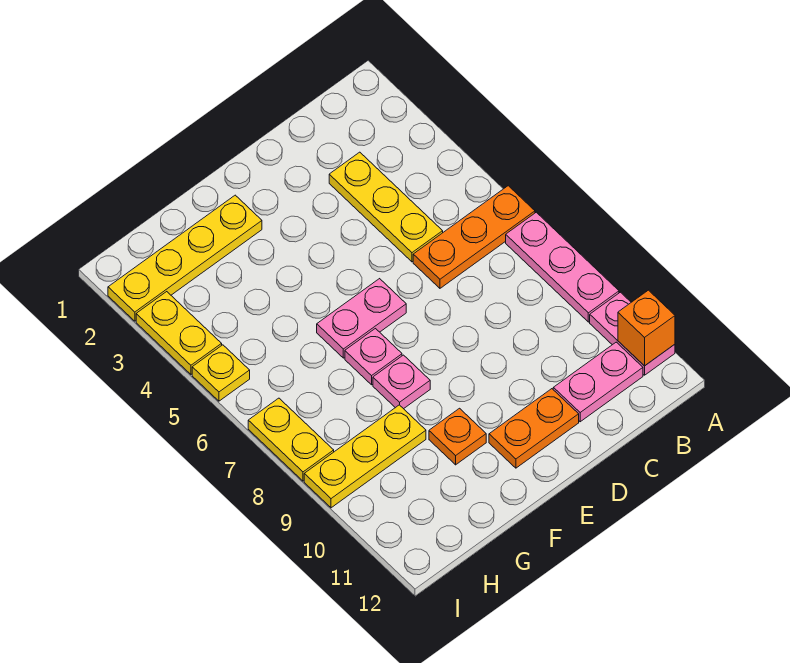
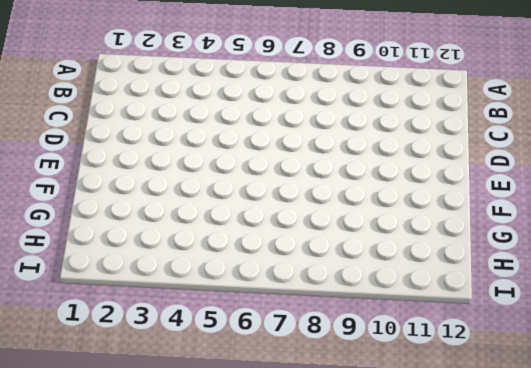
none -> orange plate A6:C6 level 1
none -> pink plate A7:A9 level 1
none -> pink plate A10:A11 level 1

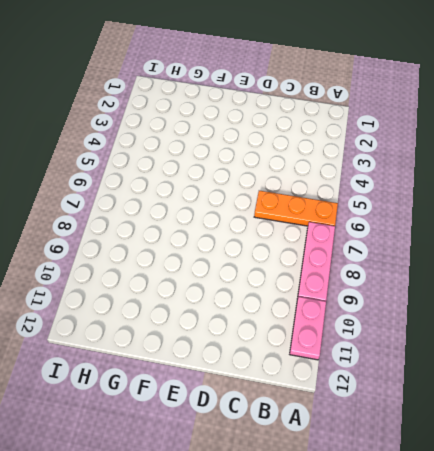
none -> pink plate B11:C11 level 1
none -> yellow plate C3:C5 level 1
none -> orange plate D11:E11 level 1

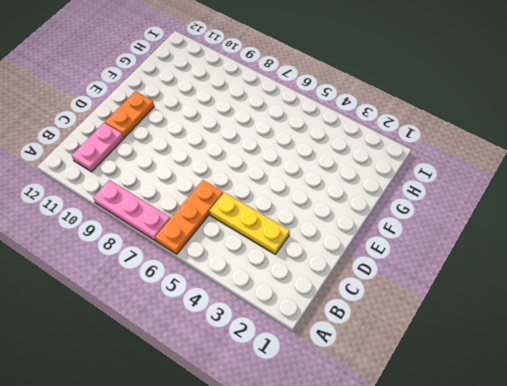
none -> pink plate A10:A11 level 1
none -> pink plate E6:F6 level 1
none -> yellow plate F2:I2 level 1

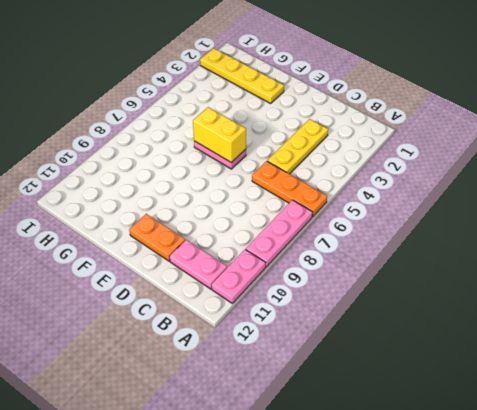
yellow brick E6:F6 level 2 -> none
none -> pink plate F7 level 1
none -> pink plate F8 level 1
none -> orange plate F10 level 1

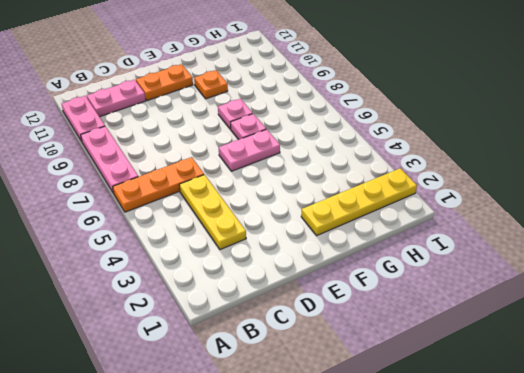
none -> yellow plate G9:I9 level 1
none -> yellow plate I3:I4 level 1
none -> yellow plate I5 level 1

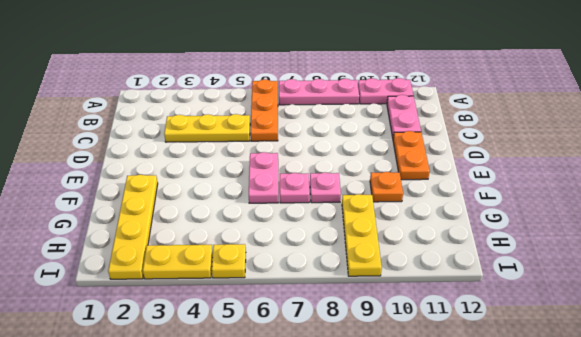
none -> yellow plate I7:I8 level 1
none -> orange brick A11 level 2

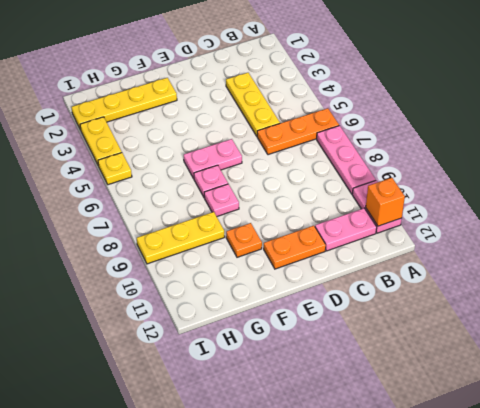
none -> yellow plate I7:I8 level 1

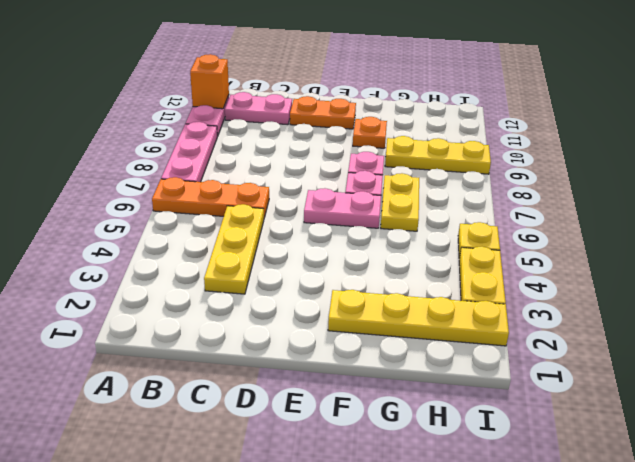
yellow plate G6:G7 level 1 -> yellow plate I7:I8 level 1

